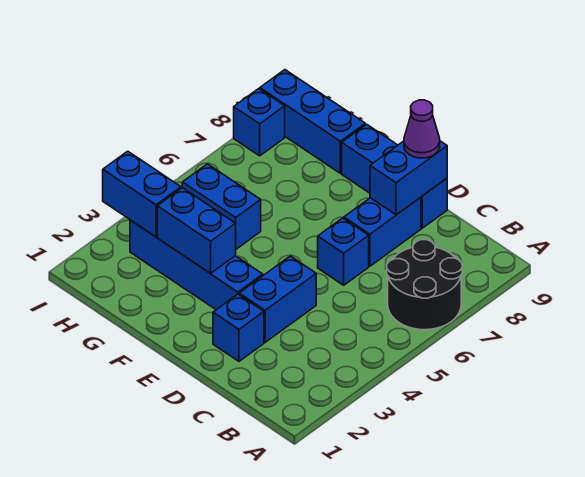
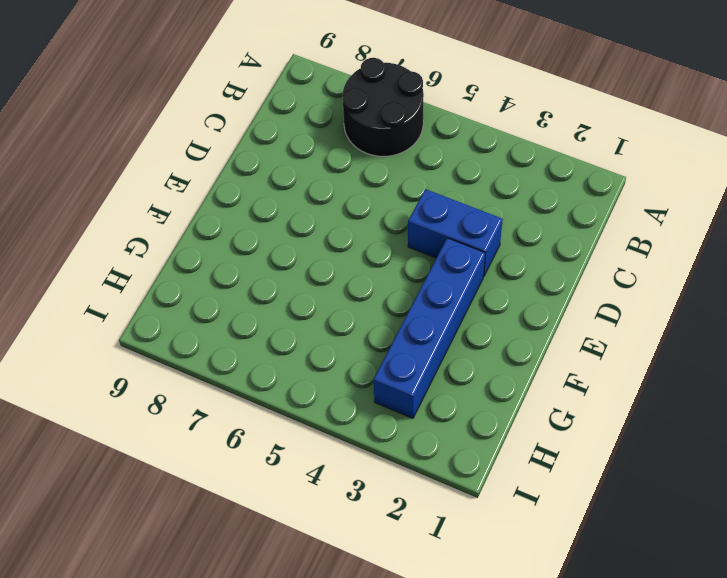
none -> blue brick D2 level 1
none -> blue brick D6 level 1
none -> blue brick D7:D8 level 1

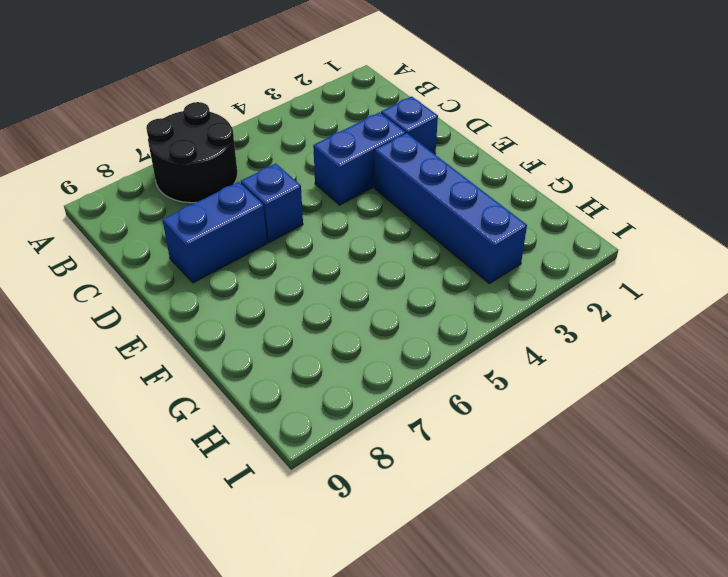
none -> blue brick D9:F9 level 1
none -> blue brick G5:H5 level 1
none -> blue brick G9:I9 level 1

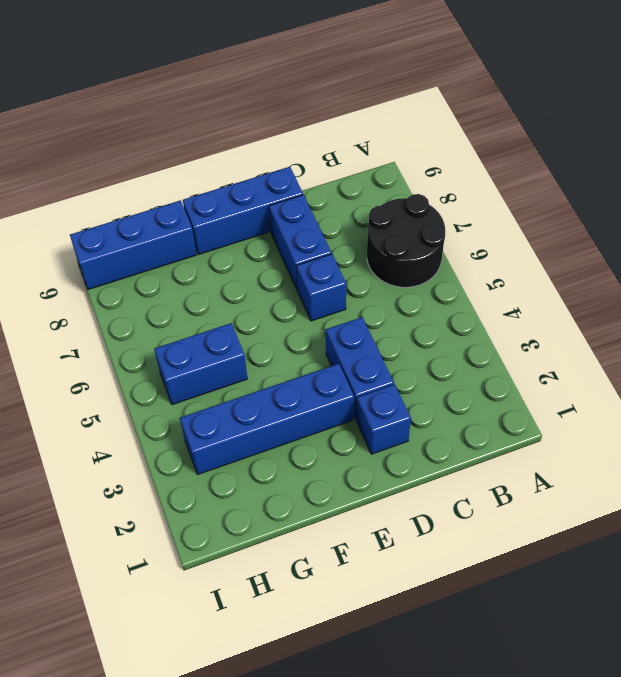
none -> blue brick I8 level 1
none -> blue brick D8:D9 level 2
none -> blue brick F3:G3 level 2

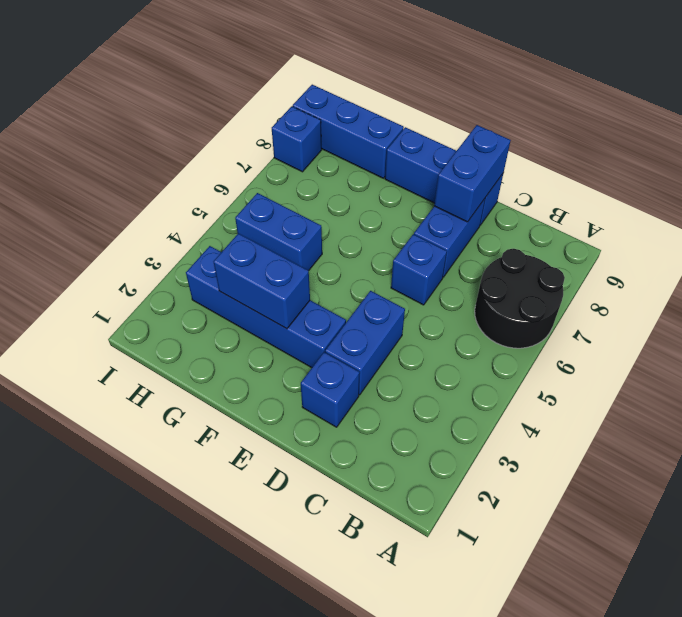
none -> blue brick H3:I3 level 2
none -> purple cone D9 level 3

